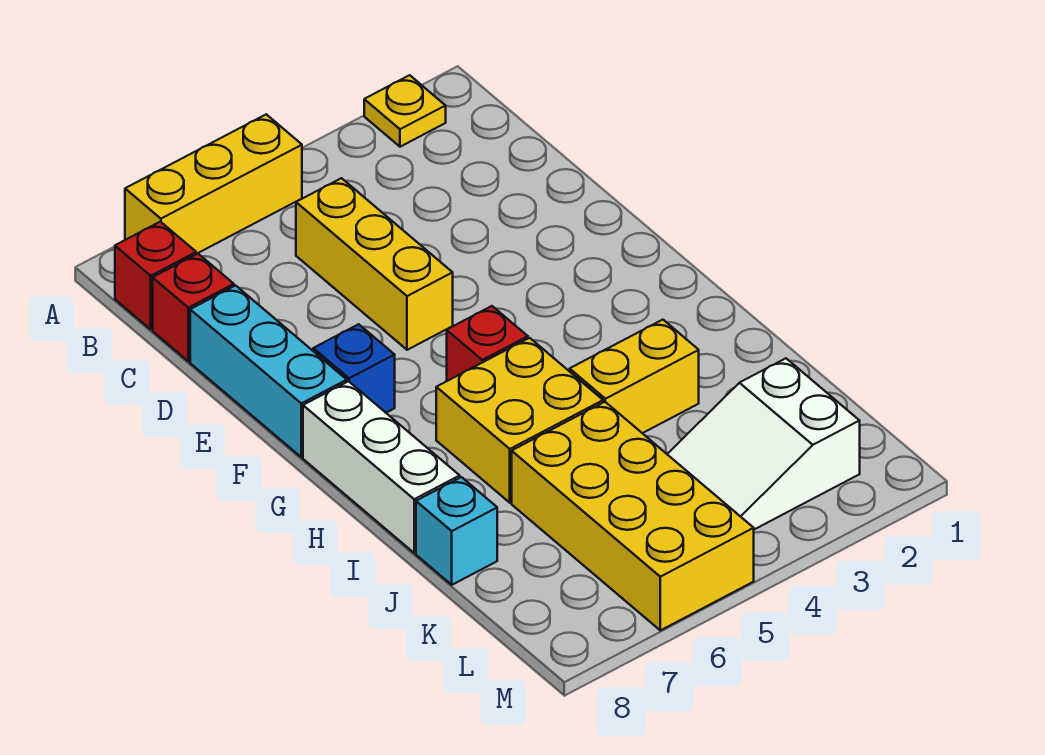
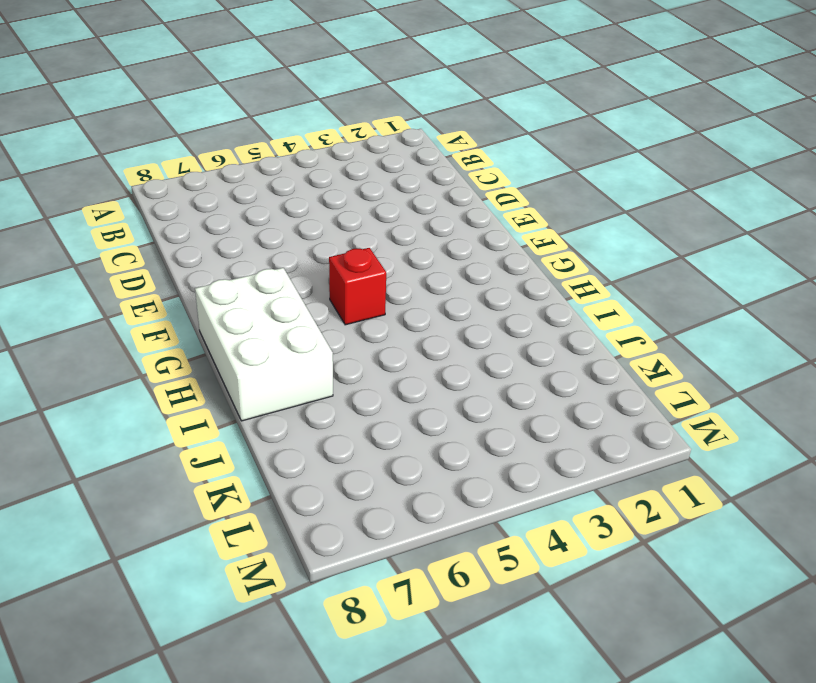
white brick G7:I8 level 1 -> white brick G8:I8 level 1
none -> yellow plate A2 level 1
none -> yellow brick A5:A7 level 1
none -> red brick B8 level 1

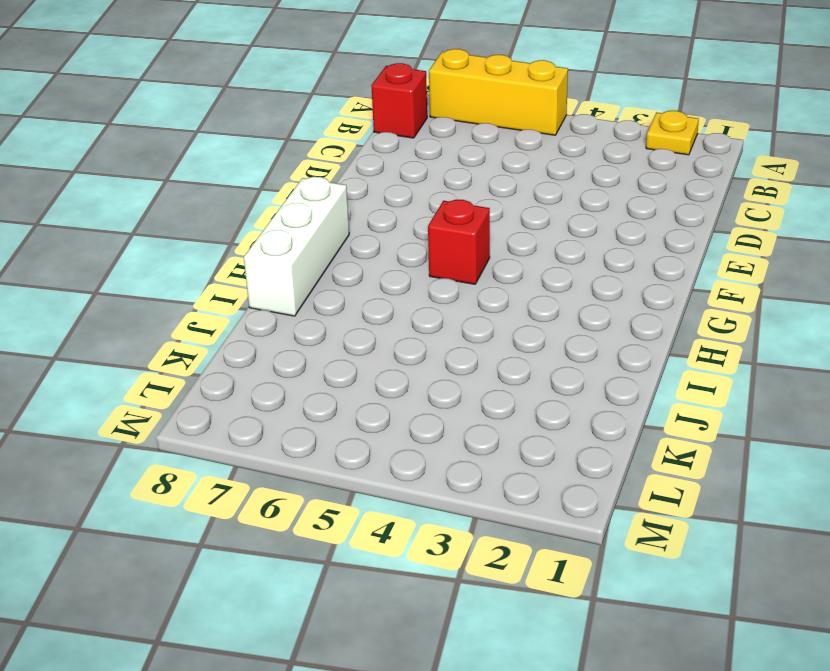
none -> yellow brick C5:E5 level 1
none -> red brick C8 level 1
none -> cyan brick D8:F8 level 1

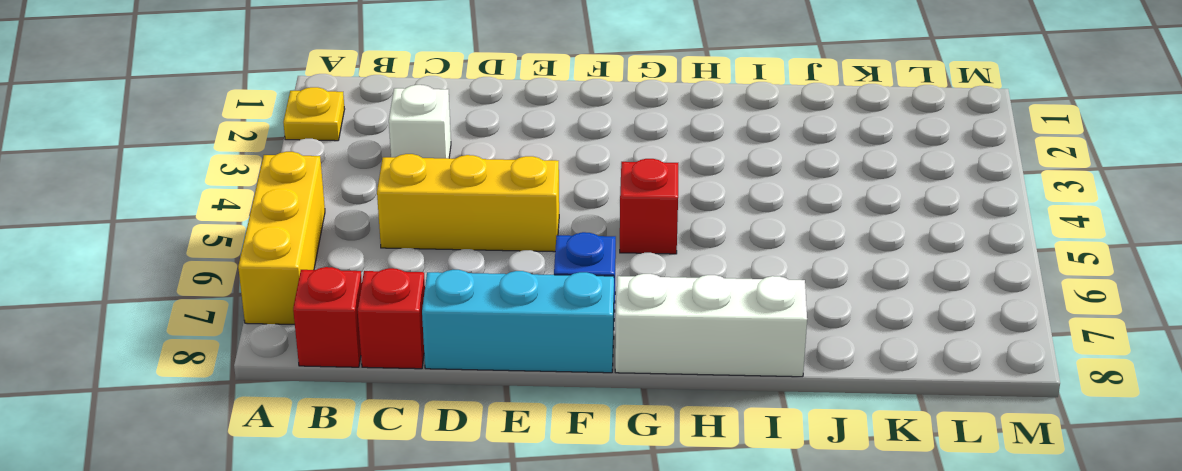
white brick C3 level 1 -> none
none -> yellow brick H5:I6 level 1
none -> yellow brick I3:I4 level 1
none -> yellow brick J5:M6 level 1

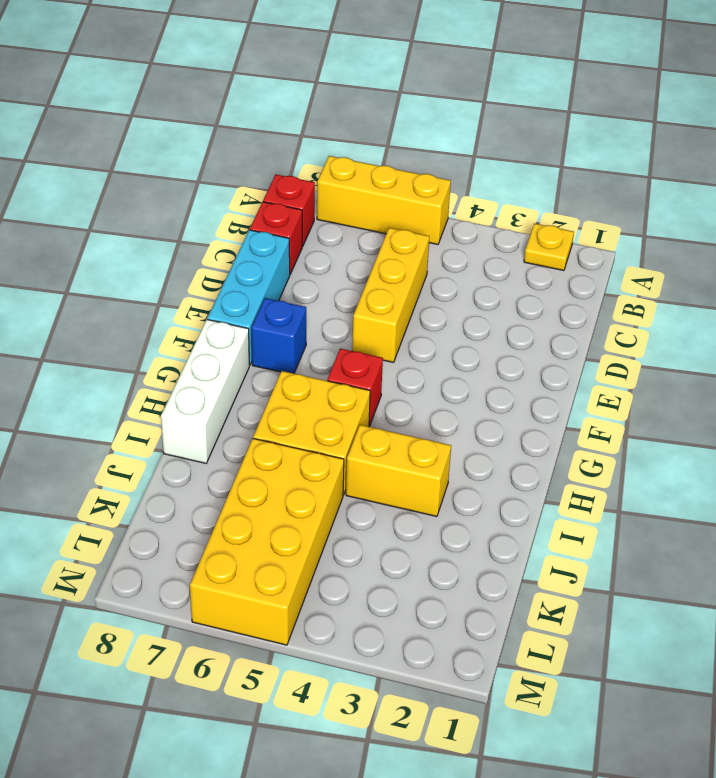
none -> cyan brick J8 level 1
none -> white slope K2:L4 level 1 top 2

